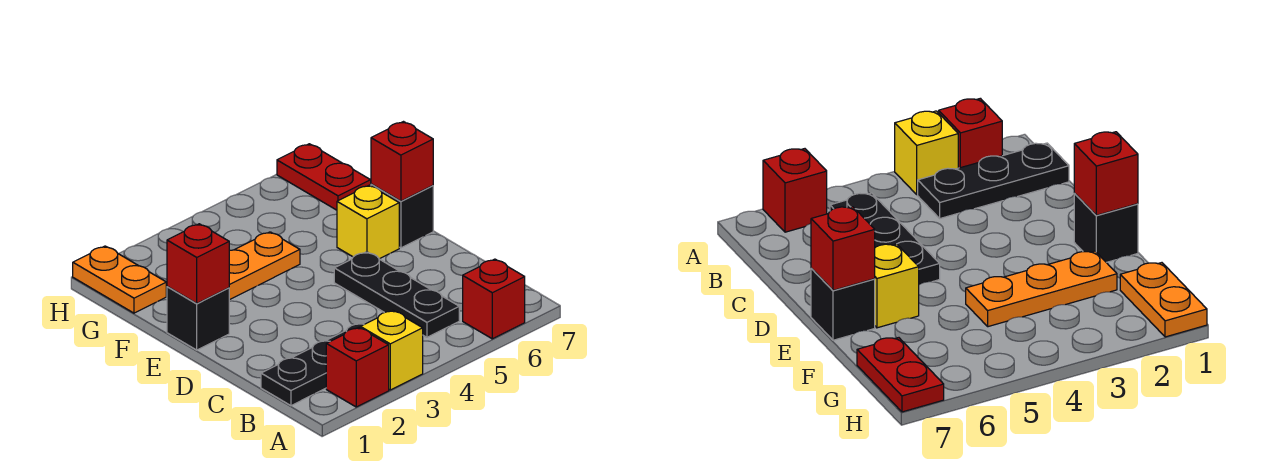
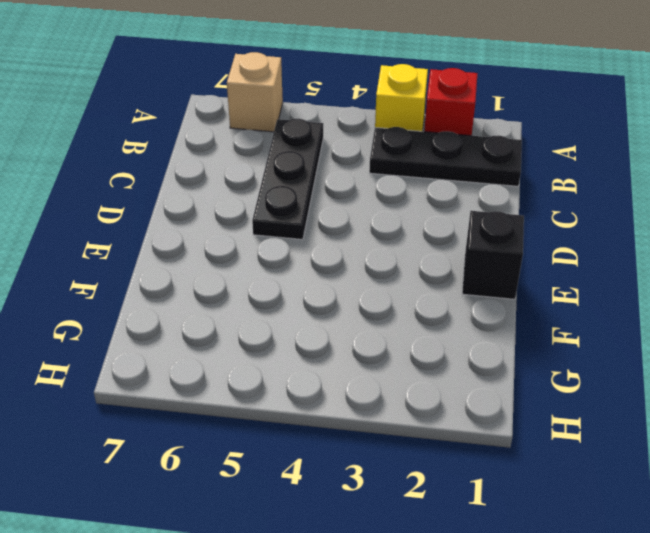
tan brick A6 level 1 -> red brick A6 level 1
none -> yellow brick E6 level 1
none -> black brick E7 level 1
none -> orange plate F2:F4 level 1

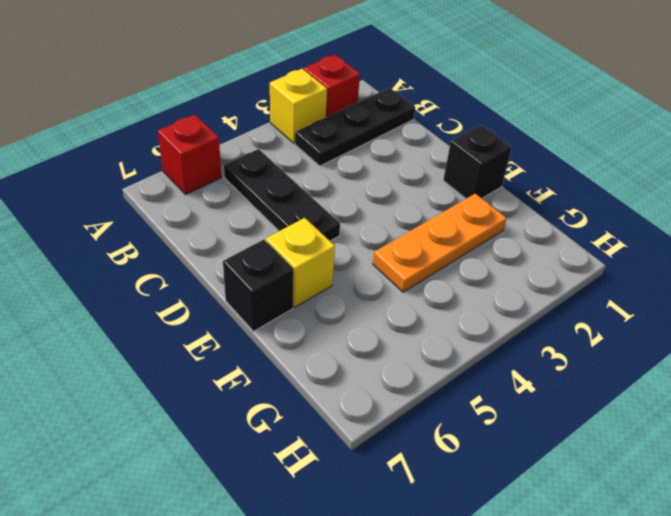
none -> orange plate G1:H1 level 1
none -> red plate G7:H7 level 1
none -> red brick E1 level 2

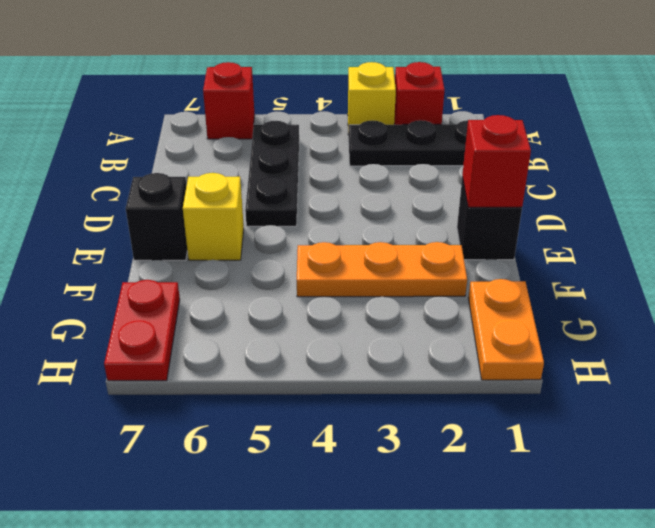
none -> red brick E7 level 2

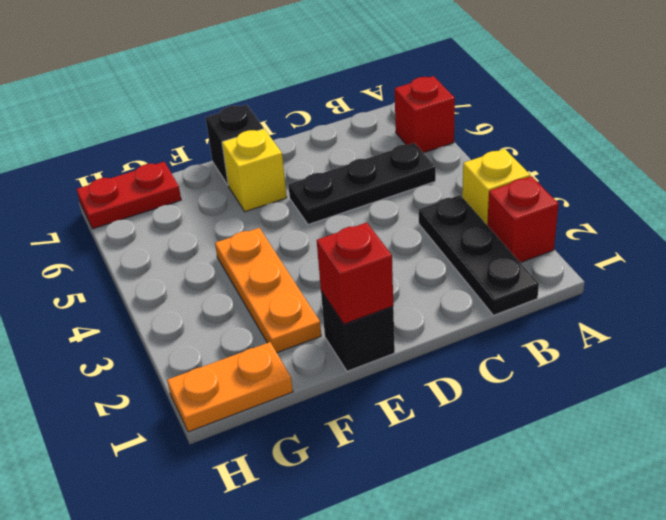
none -> red brick E7 level 2

